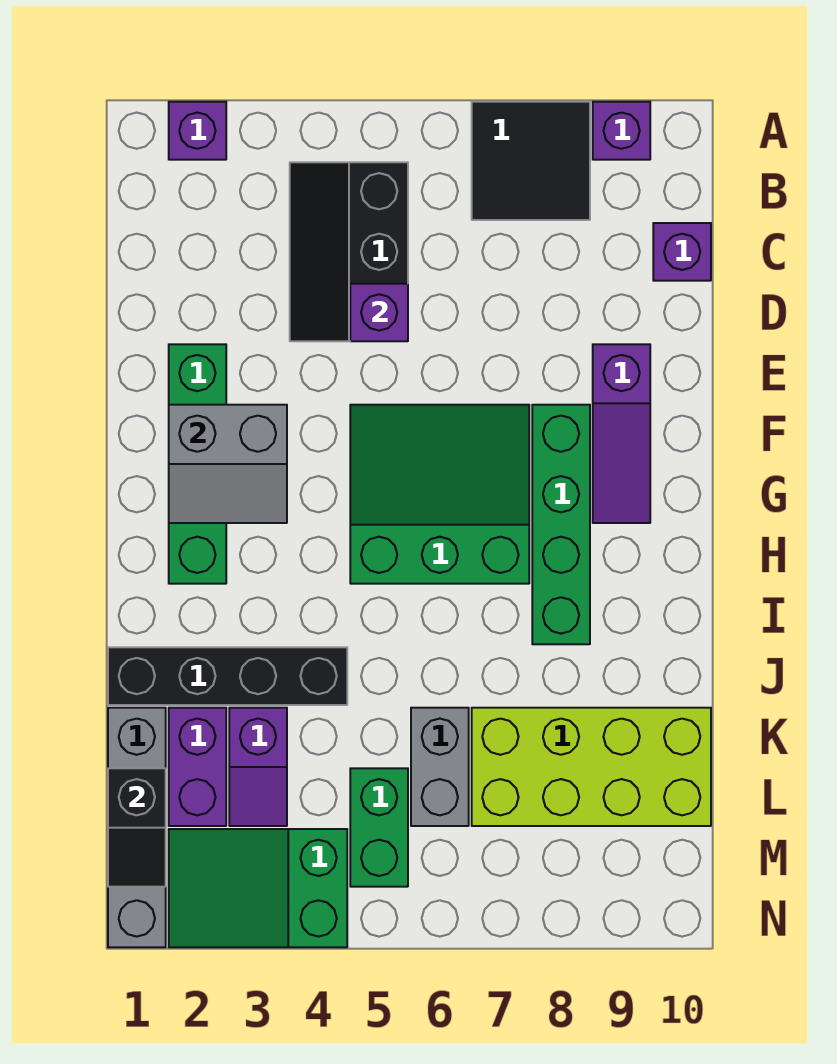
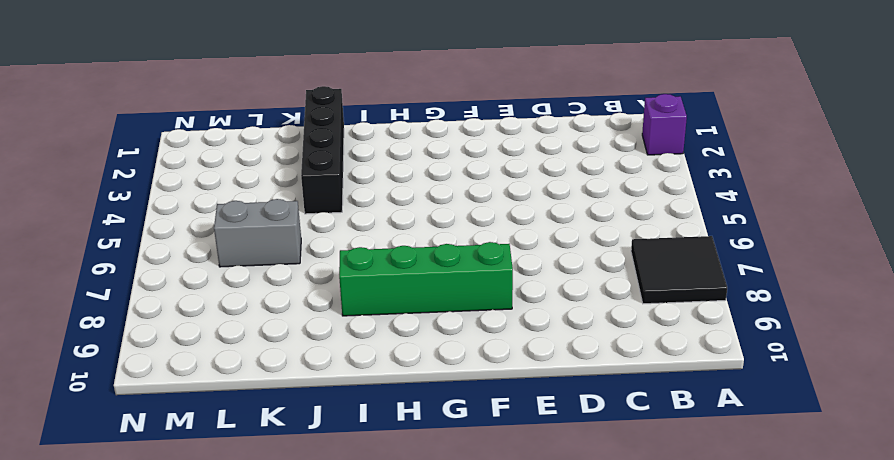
none -> purple brick A9 level 1
none -> black slope B4:D5 level 1 top 5
none -> purple brick C10 level 1

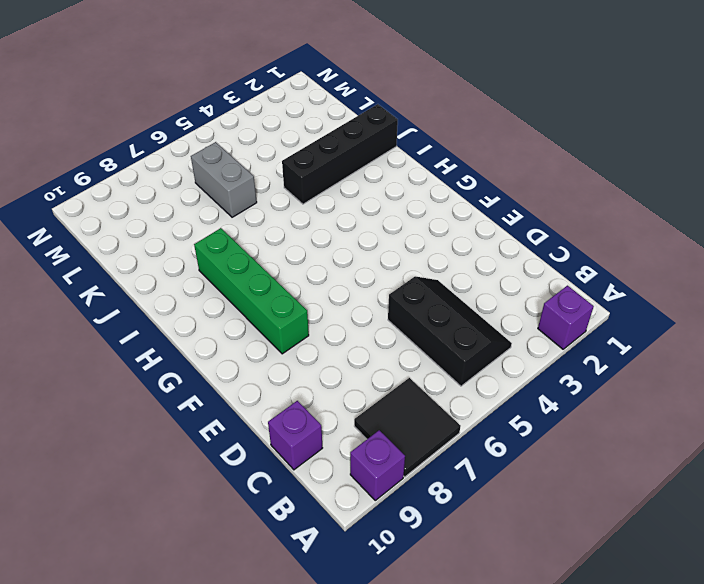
none -> green brick E2:H2 level 1
none -> purple slope E9:G9 level 1 top E
none -> green slope F5:H7 level 1 top H

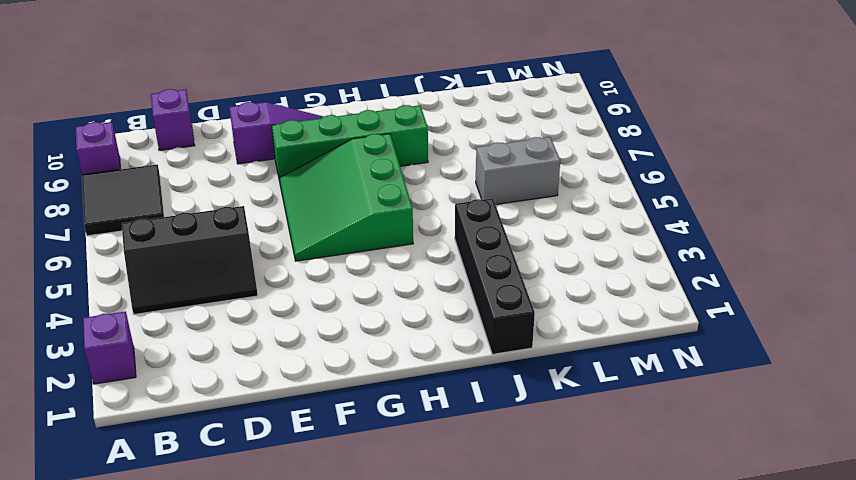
none -> green brick E2:H2 level 1
none -> grey brick K1:N1 level 1
none -> purple brick K2:L2 level 1

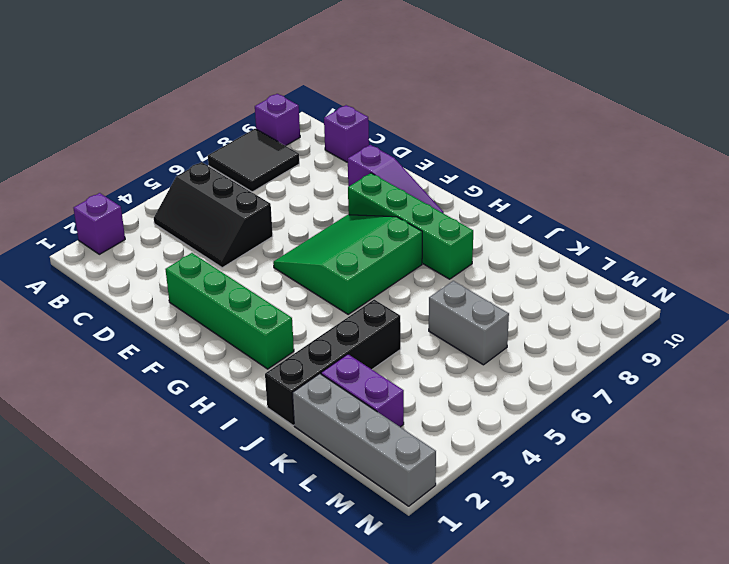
none -> purple slope K3:L3 level 1 top K
none -> lime brick K7:L10 level 1
none -> green brick L5:M5 level 1

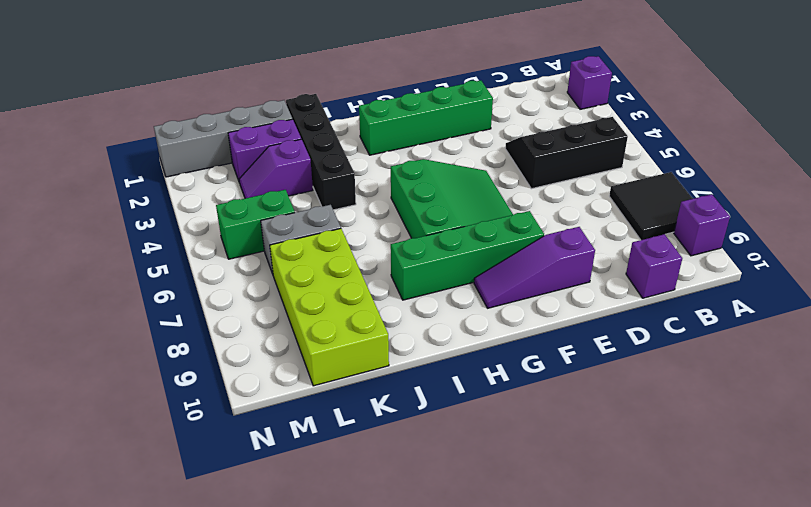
none -> green slope M2:N4 level 1 top 4
none -> purple brick D5 level 2
none -> grey slope F2:G3 level 2 top F

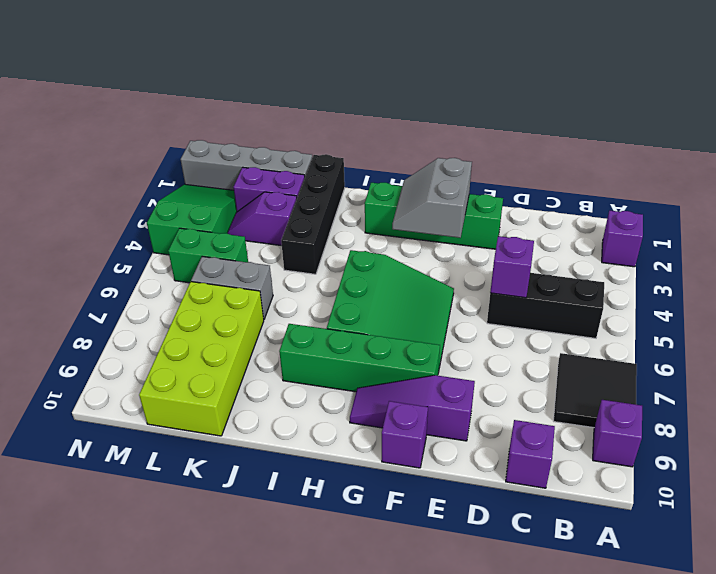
purple brick F10 level 1 -> none
none -> black slope L1:M1 level 2 top L

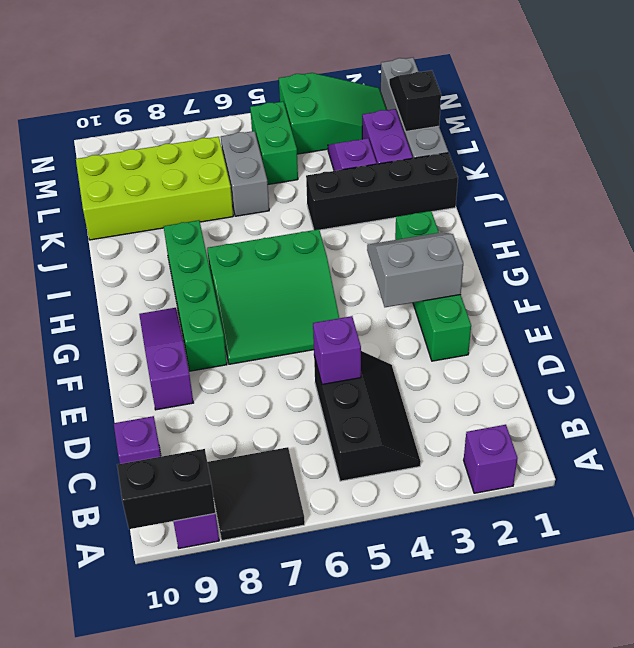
black brick A9:A10 level 2 -> none

